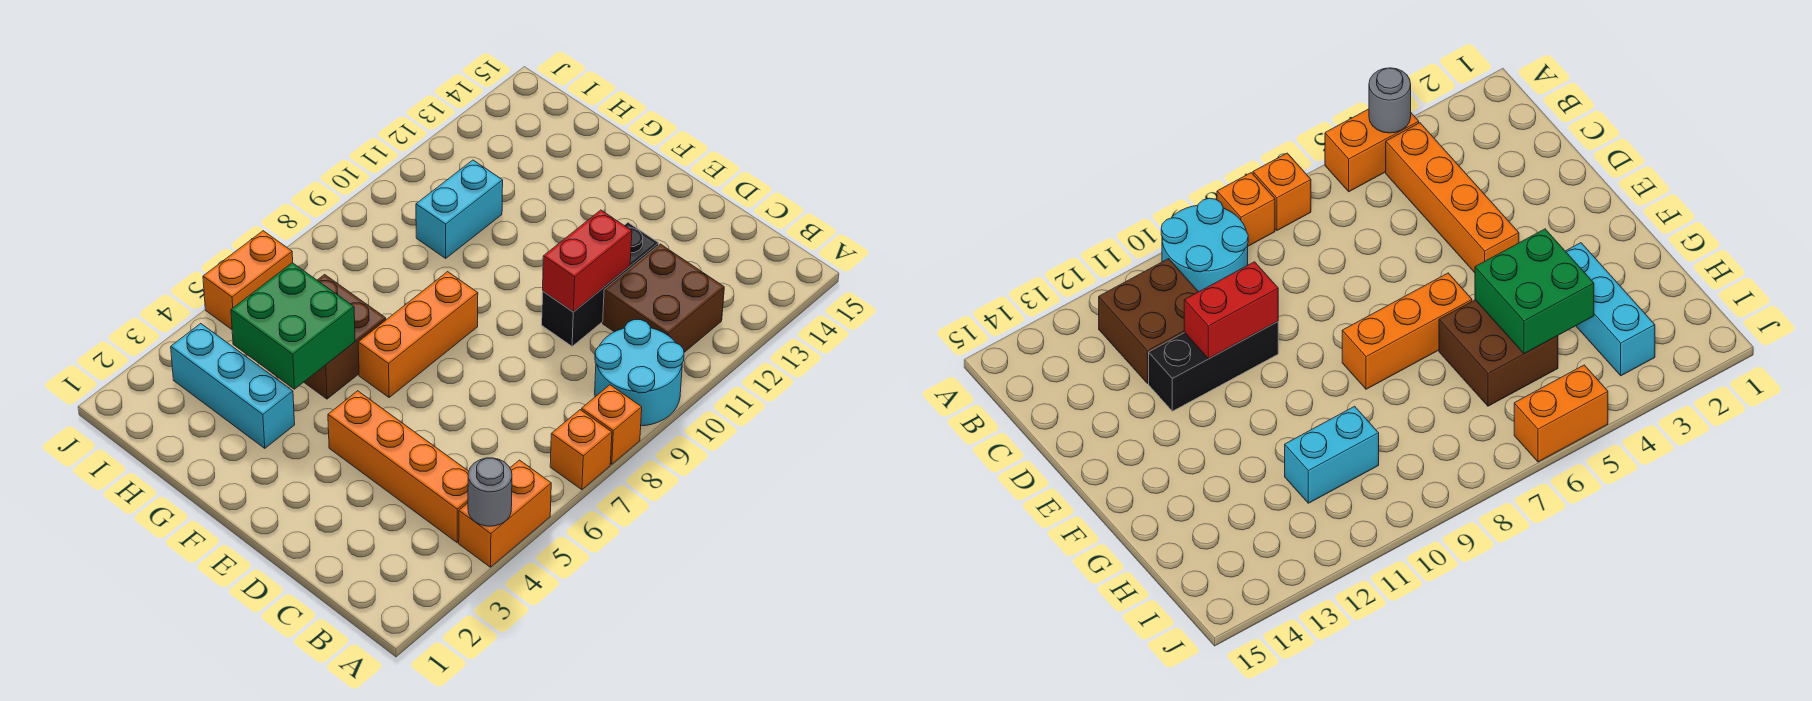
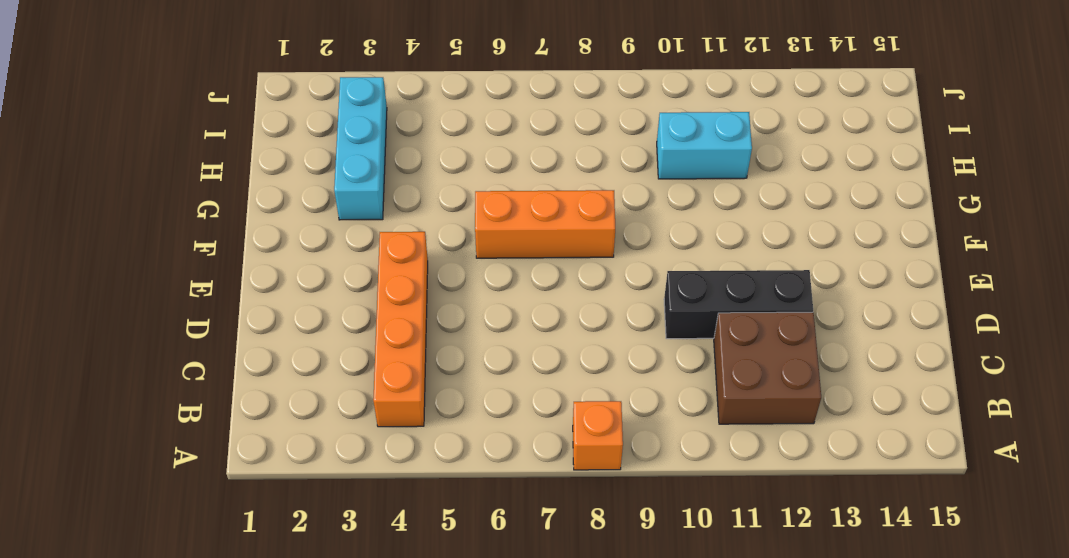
none -> orange brick A4:A5 level 1
none -> orange brick A7 level 1
none -> cyan round brick A9:B10 level 1

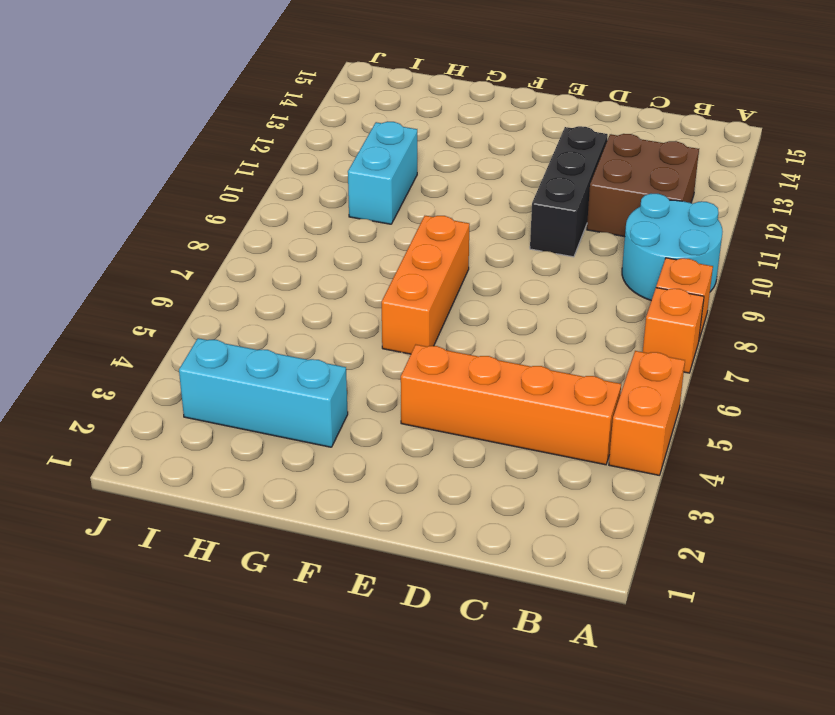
none -> brown brick G5:H6 level 1
none -> orange brick J5:J6 level 1
none -> grey round brick A4 level 2

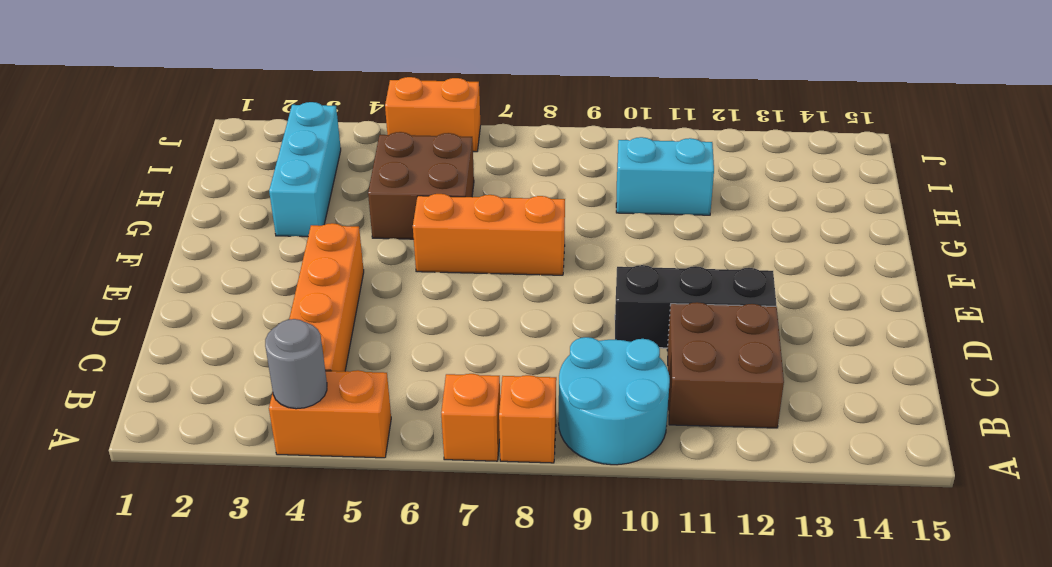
none -> red brick D10:D11 level 2
none -> green brick G4:H5 level 2

